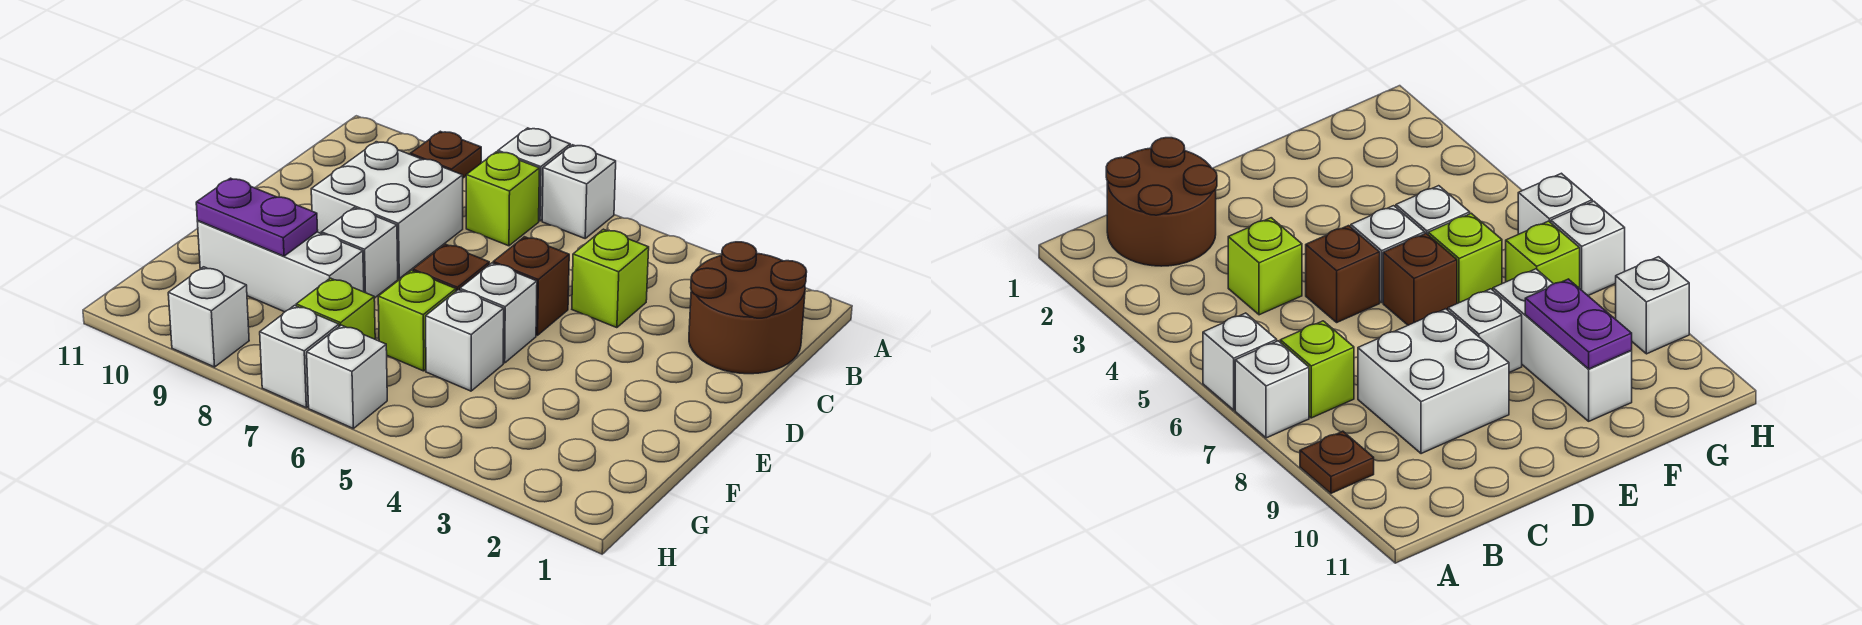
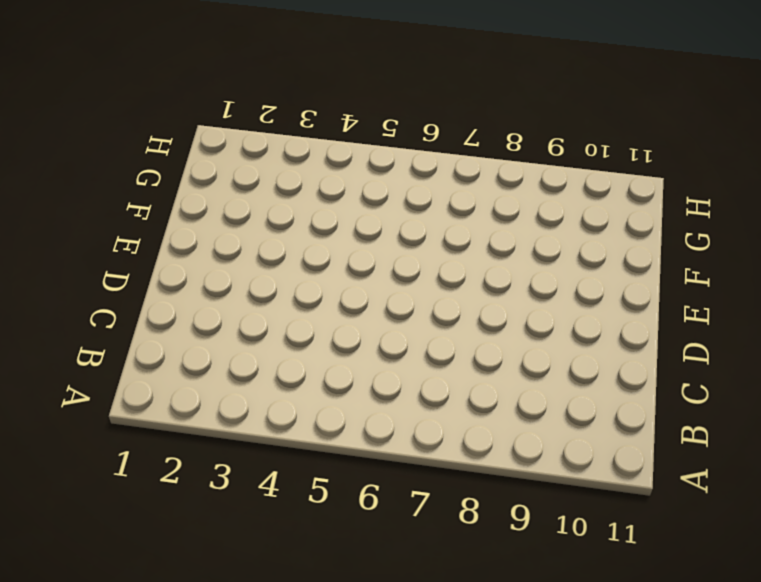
none -> white brick A6 level 1
none -> white brick A7 level 1
none -> brown plate A9 level 1

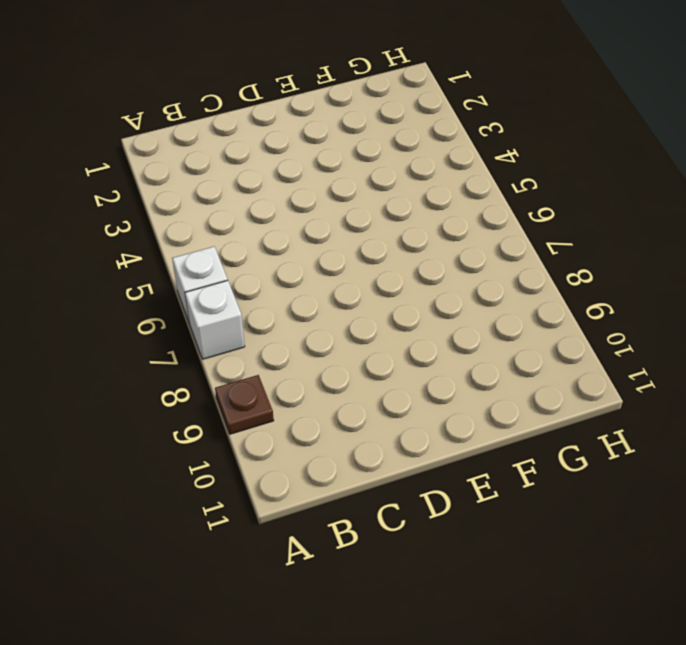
none -> brown round brick B1:C2 level 1
none -> lime brick B7 level 1
none -> lime brick C4 level 1

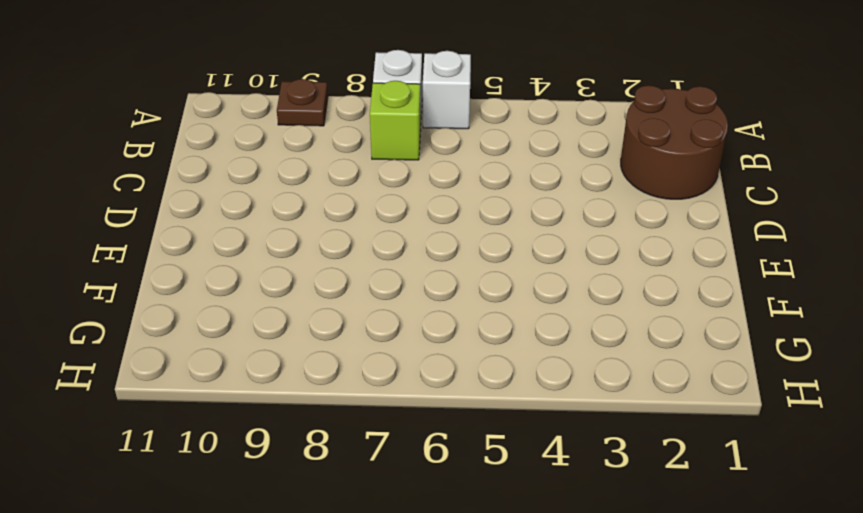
none -> lime brick C4 level 1
none -> white brick C8:D9 level 1
none -> brown brick D5 level 1

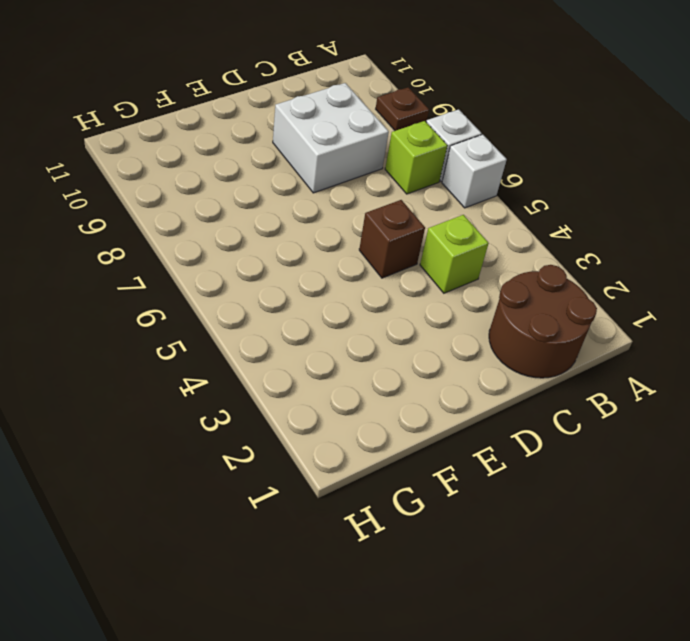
none -> white brick E5 level 1
none -> brown brick E6 level 1
none -> white brick E8 level 1

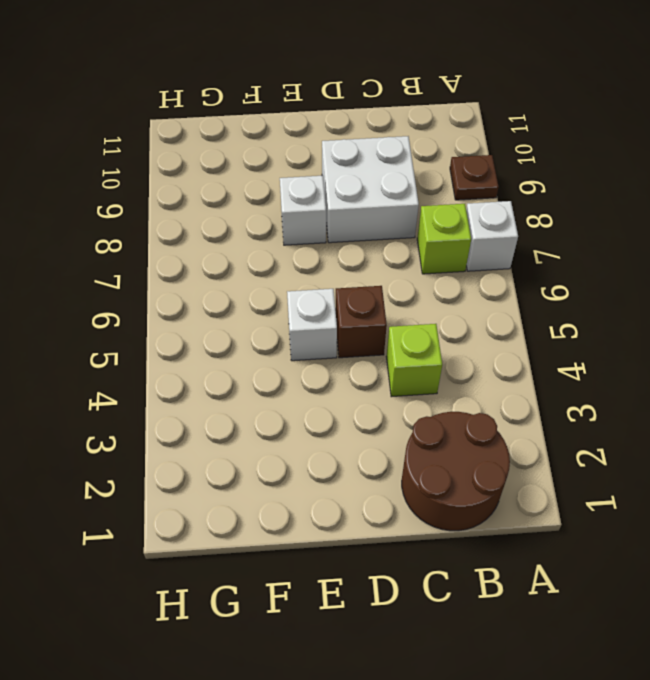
none -> white brick A6 level 1
none -> brown brick E6 level 1
none -> white brick F5 level 1

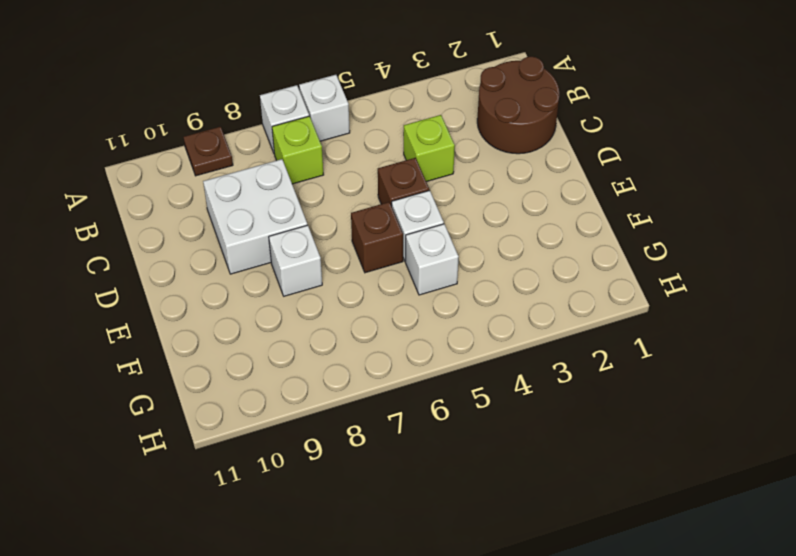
none -> lime brick F6 level 1
none -> white brick F8:F10 level 1
none -> lime brick G7 level 1

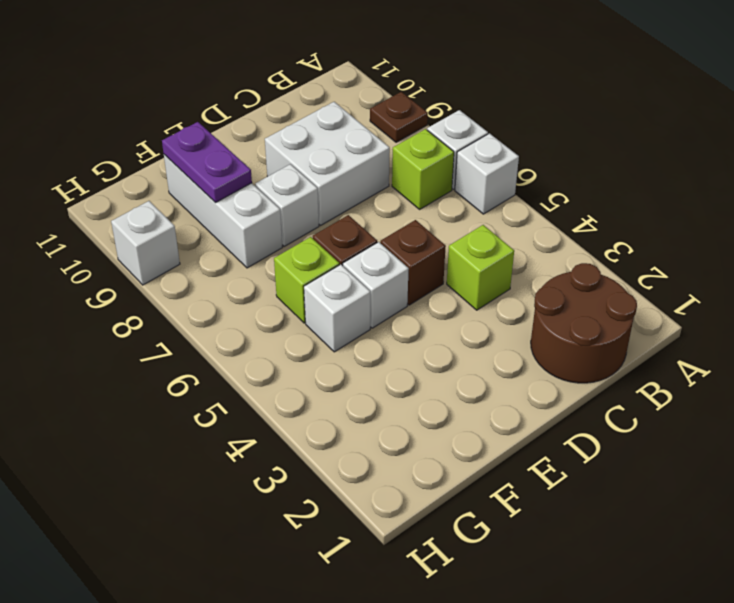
none -> lime brick G7 level 1
none -> white brick H6 level 1
none -> white brick H7 level 1

